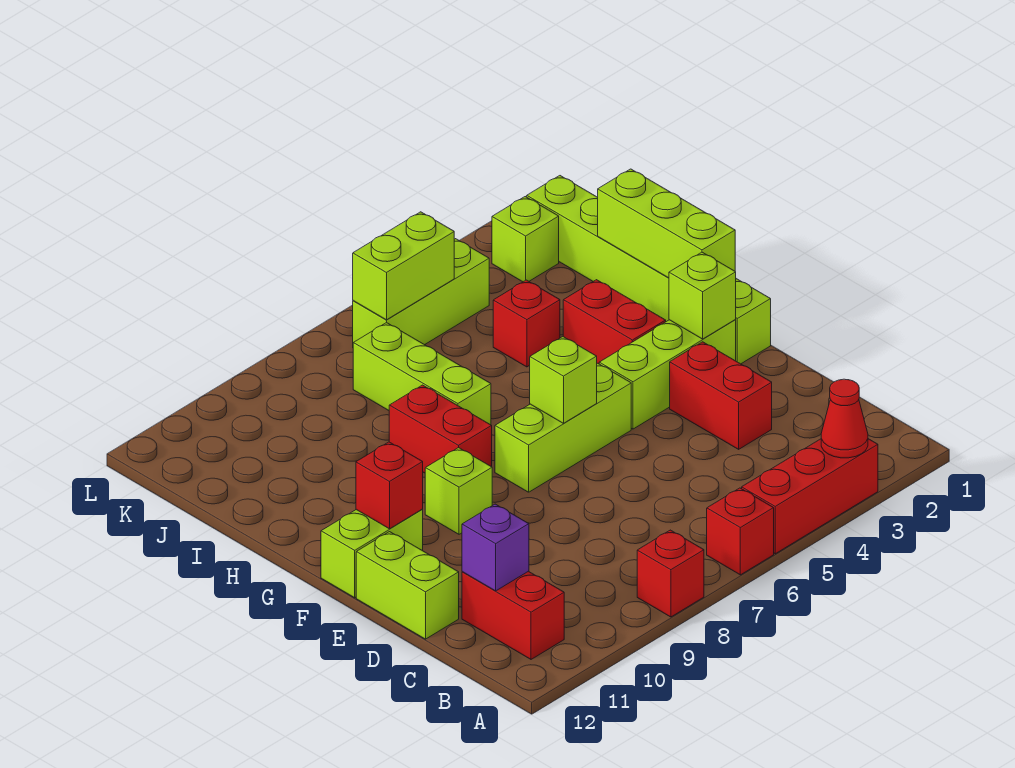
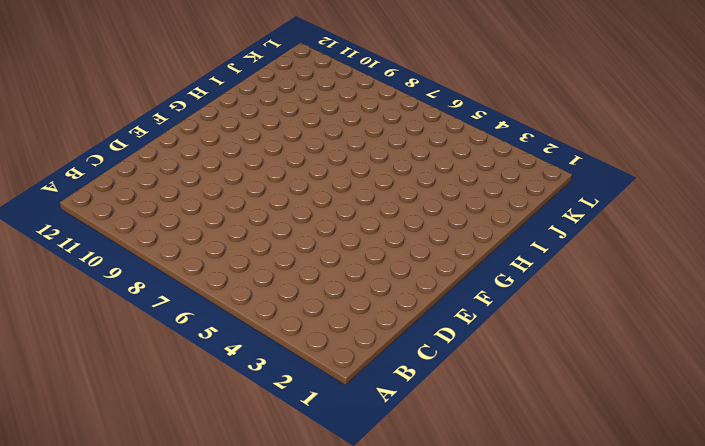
none -> red brick A3:A5 level 1
none -> red brick A6 level 1
none -> red brick A8 level 1

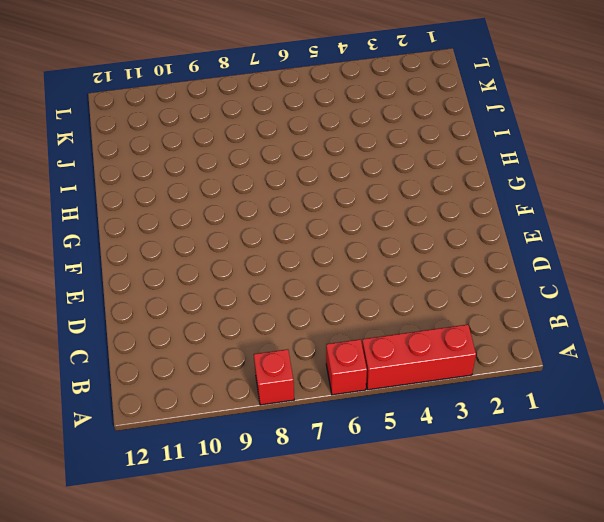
none -> red brick B11:C11 level 1
none -> red brick D3:E3 level 1
none -> lime brick D12:E12 level 1

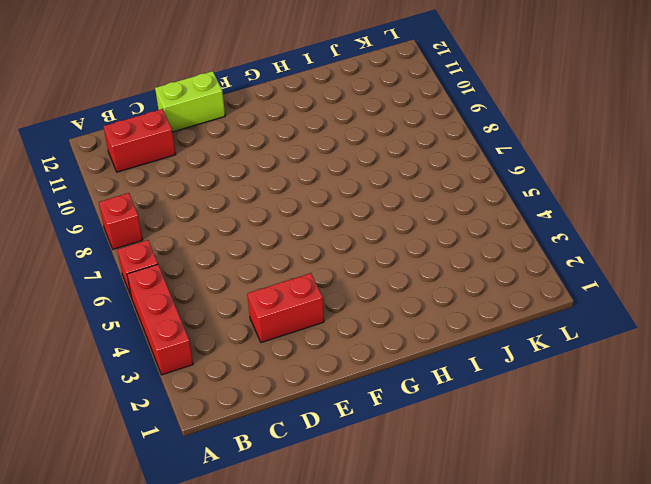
none -> lime brick F1:K1 level 1
none -> lime brick F2:F4 level 1
none -> lime brick F5:F7 level 1

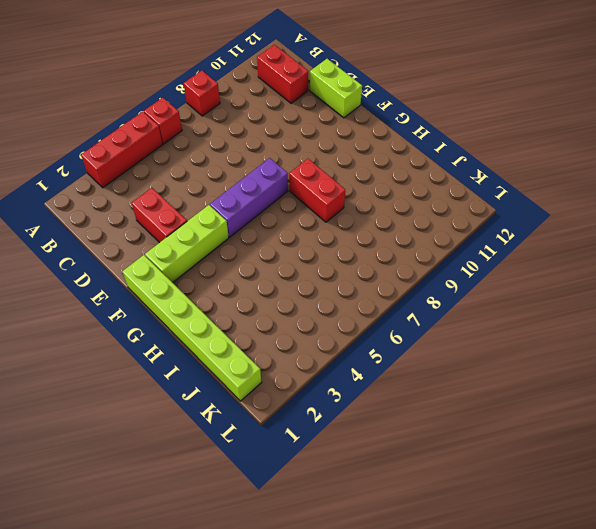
purple brick F5:F7 level 1 -> lime brick F5:F7 level 1
none -> lime brick F9 level 1
none -> lime brick F11:F12 level 1
none -> red brick G3:H3 level 1

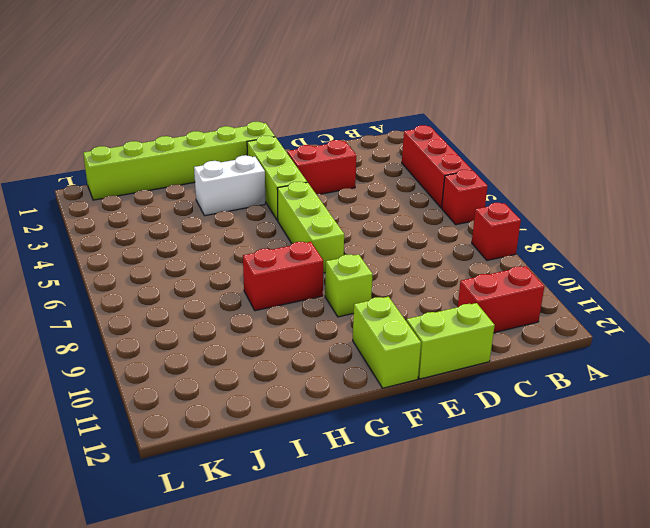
white brick G3:H3 level 1 -> red brick G3:H3 level 1
none -> lime brick H7:J7 level 1
none -> red brick I4 level 1
none -> lime brick K2 level 1

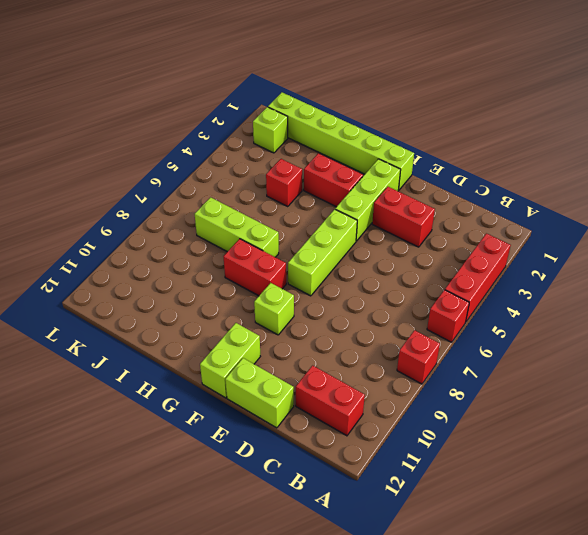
none -> lime brick K4:K6 level 1
none -> red cone A3 level 2
none -> purple brick C11 level 2

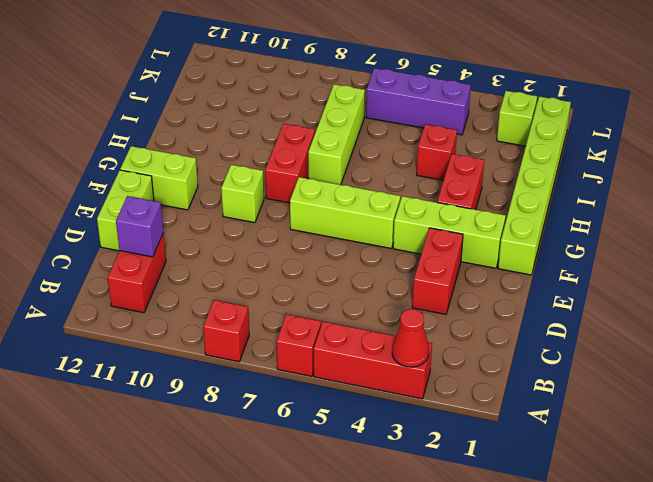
purple brick K4:K6 level 1 -> lime brick K4:K6 level 1
none -> lime brick F2 level 2
none -> lime brick F6 level 2
none -> red brick F11 level 2

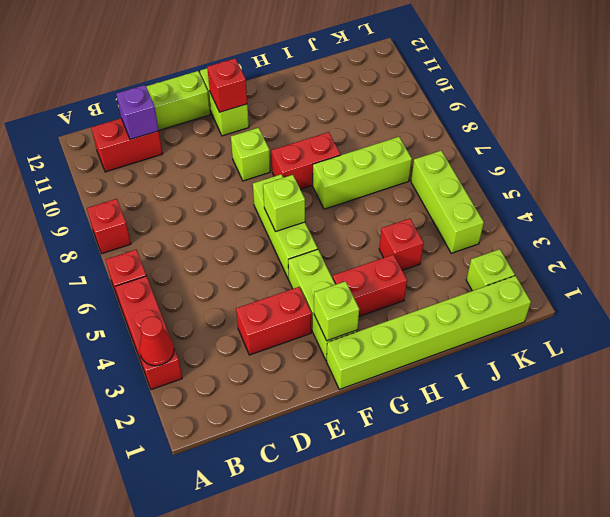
none -> lime brick G1:I1 level 2
none -> lime brick K5:K6 level 2

